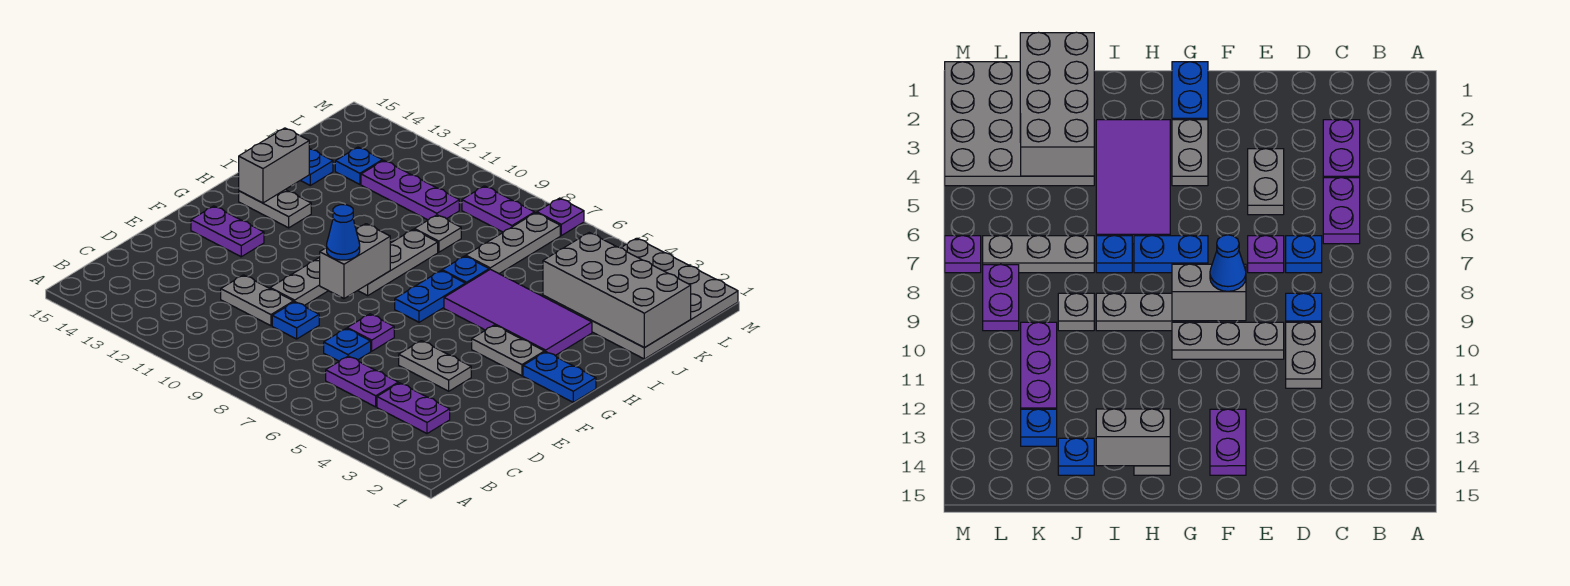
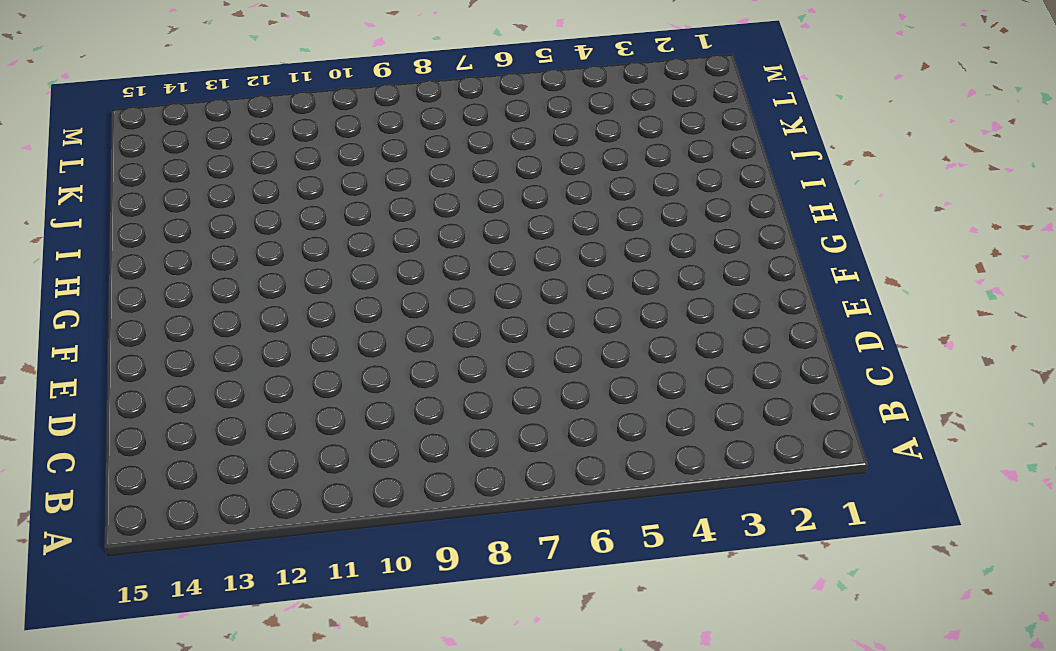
none -> purple plate C3:C4 level 1
none -> purple plate C5:C6 level 1
none -> blue plate D7 level 1

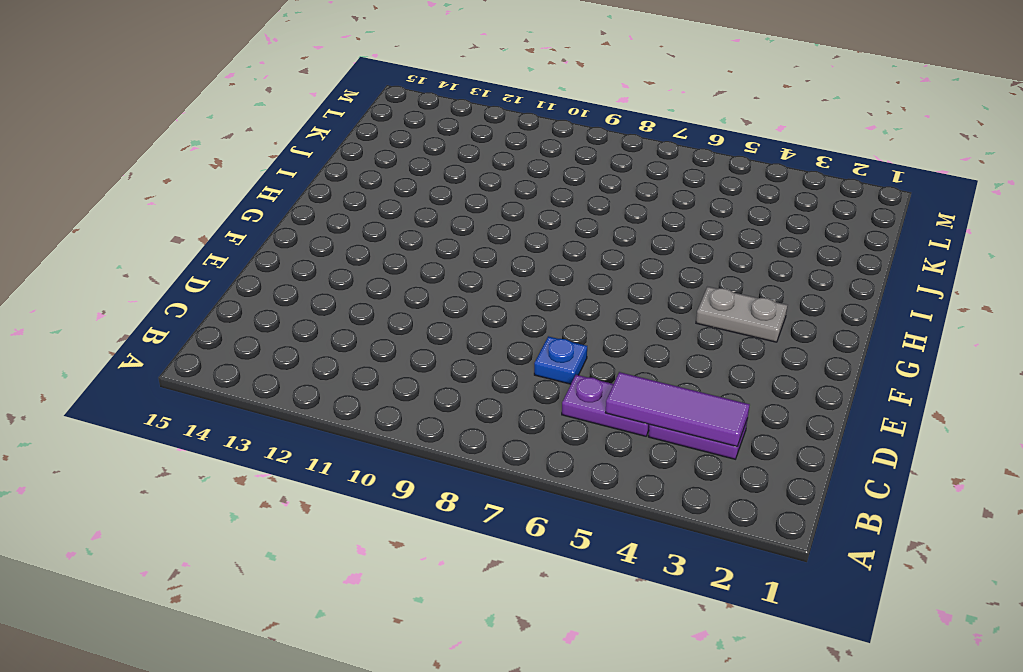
purple tile C3:C5 level 2 -> none
none -> blue plate D9 level 1
none -> grey plate D10:D11 level 1
none -> grey plate E4:E5 level 1

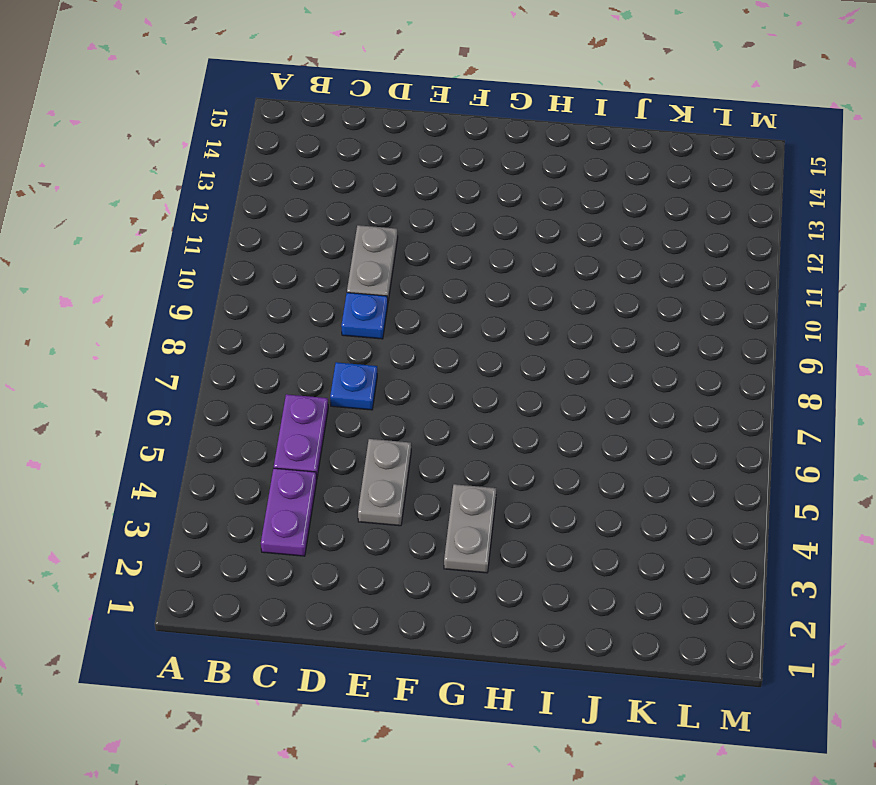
none -> purple plate E7 level 1
none -> grey plate E10:G10 level 1
none -> purple plate F13:F14 level 1

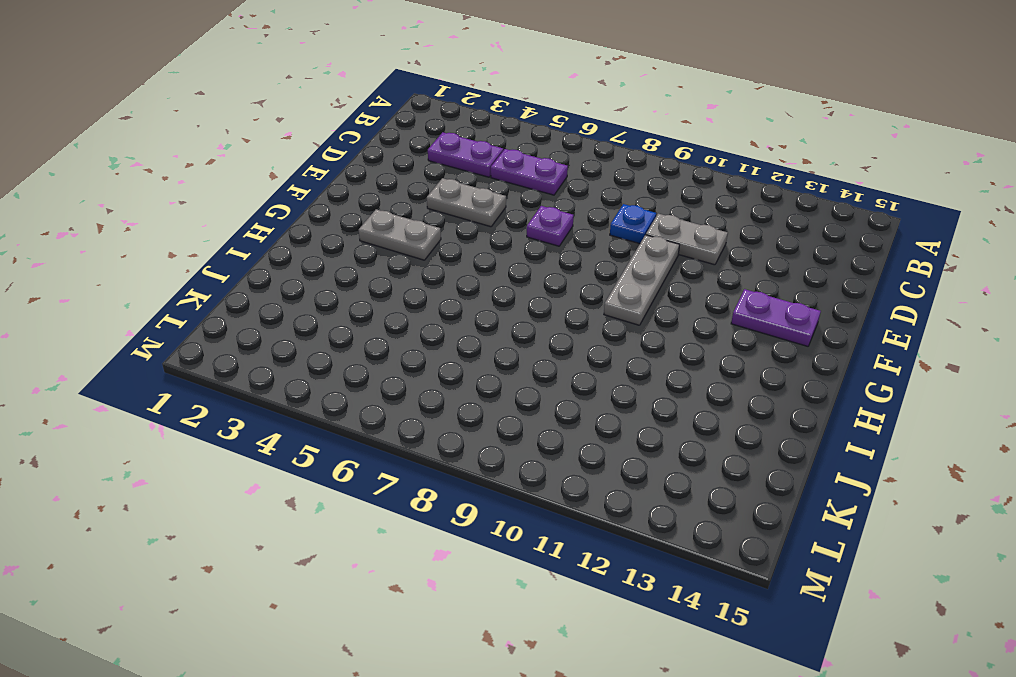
none -> blue plate D7 level 1
none -> blue plate G1:G2 level 1
none -> blue plate G7:H7 level 1

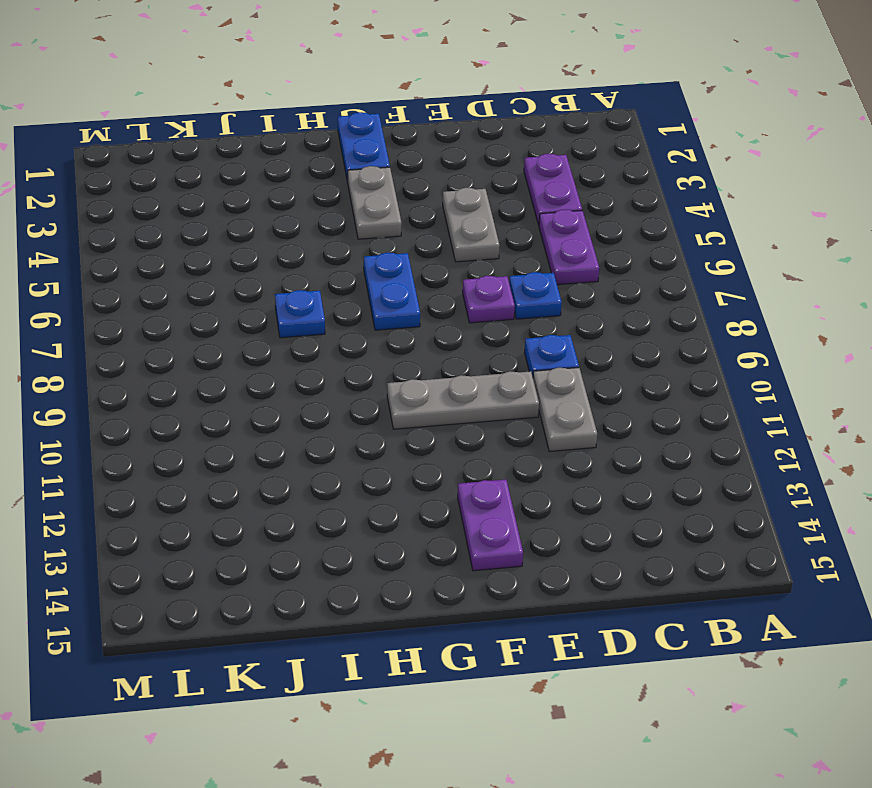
blue plate G6:G7 level 1 -> blue plate G7:H7 level 1
none -> grey plate G9:I9 level 1
none -> purple tile H3:I6 level 1
none -> grey plate H13:H14 level 1

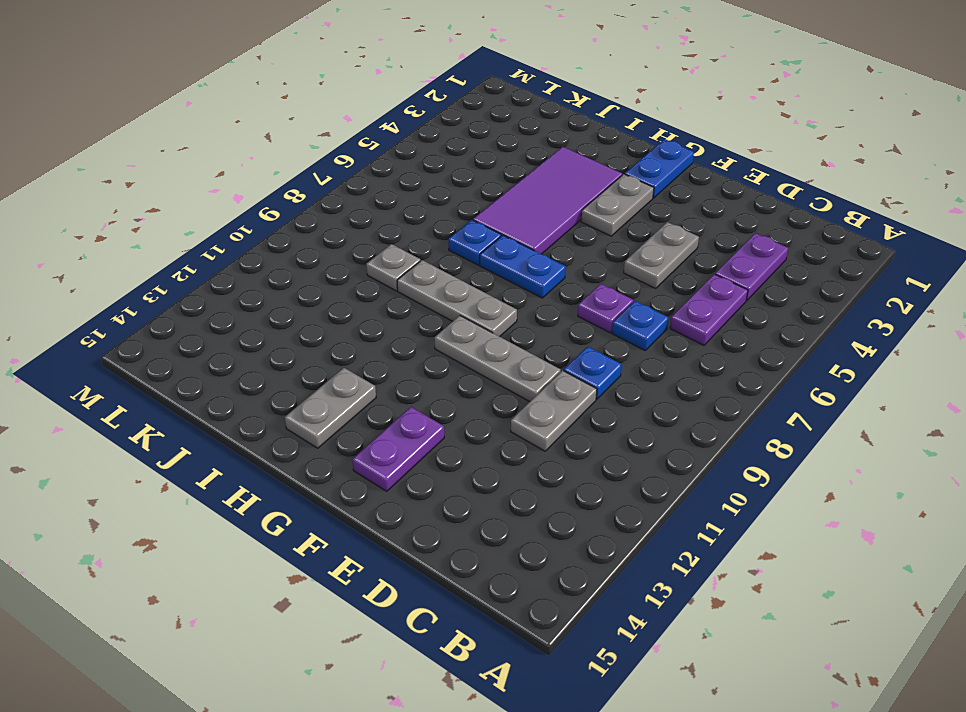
none -> grey plate J1:M4 level 1
none -> grey plate J7:L7 level 1
none -> blue plate J14 level 1

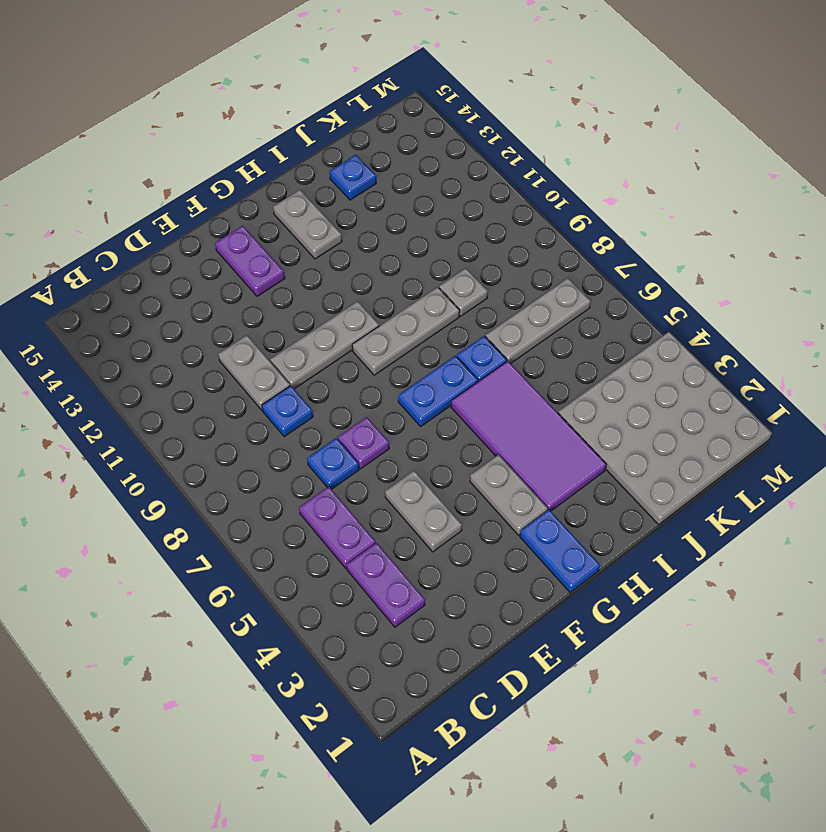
none -> purple plate K10:K12 level 1
none -> blue plate K13 level 1
none -> purple plate L8:L9 level 1

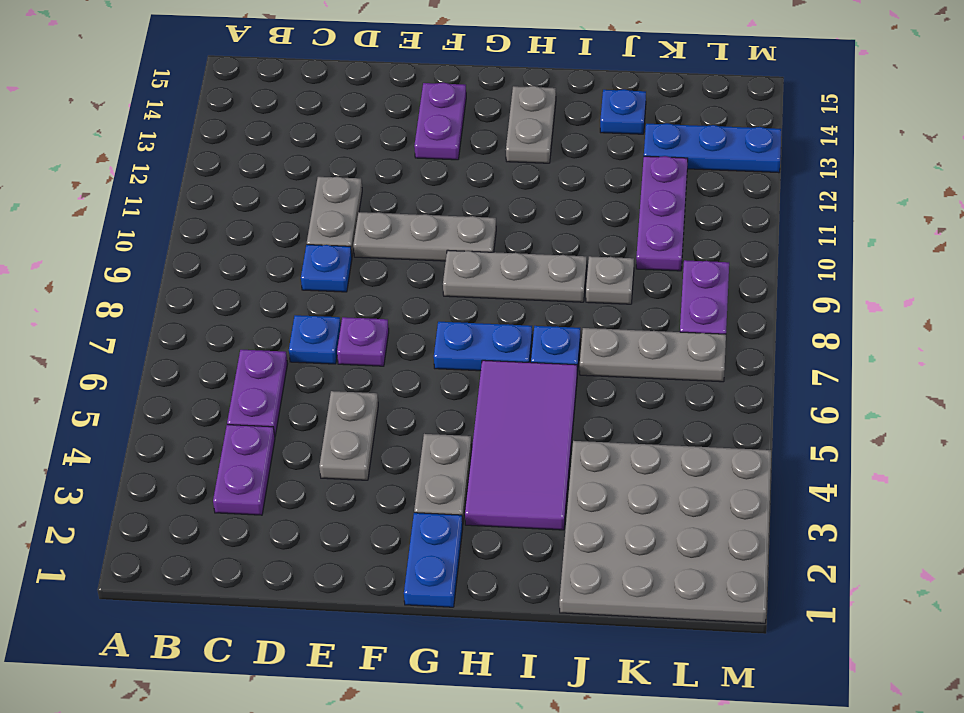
blue plate K13:M13 level 1 -> blue plate K13 level 1
none -> purple plate M7 level 1
none -> grey brick F9:G9 level 2
none -> grey brick H14:I14 level 2

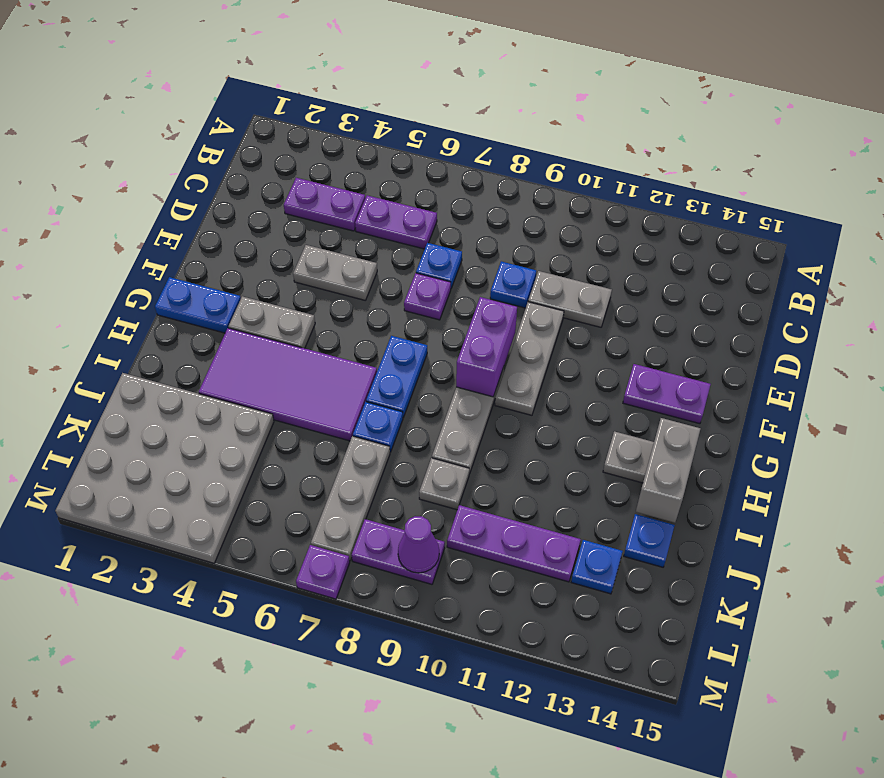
purple brick F9:G9 level 2 -> grey brick F9:G9 level 2
purple cone L9 level 2 -> none
none -> grey brick J1:K4 level 2
none -> blue cone F9 level 3

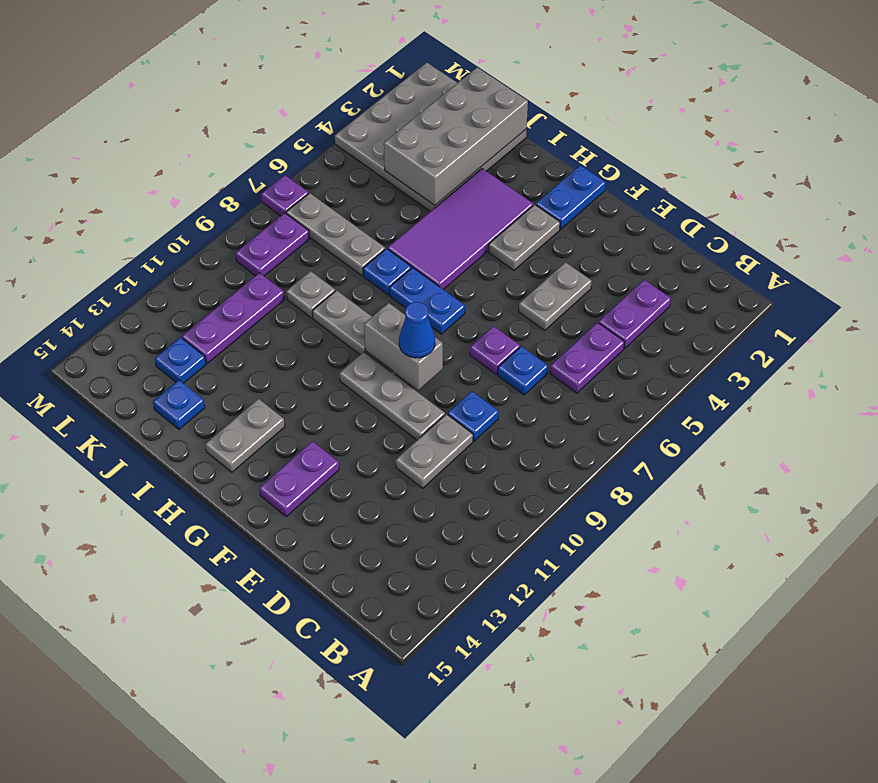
none -> grey brick H14:I14 level 2

